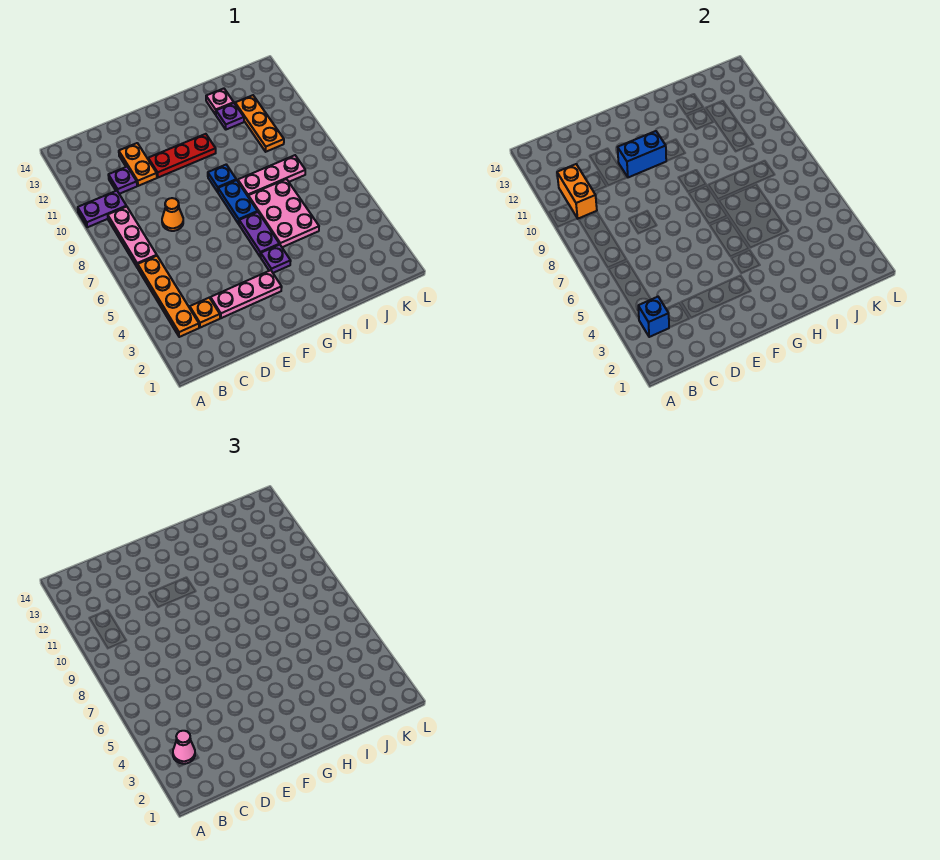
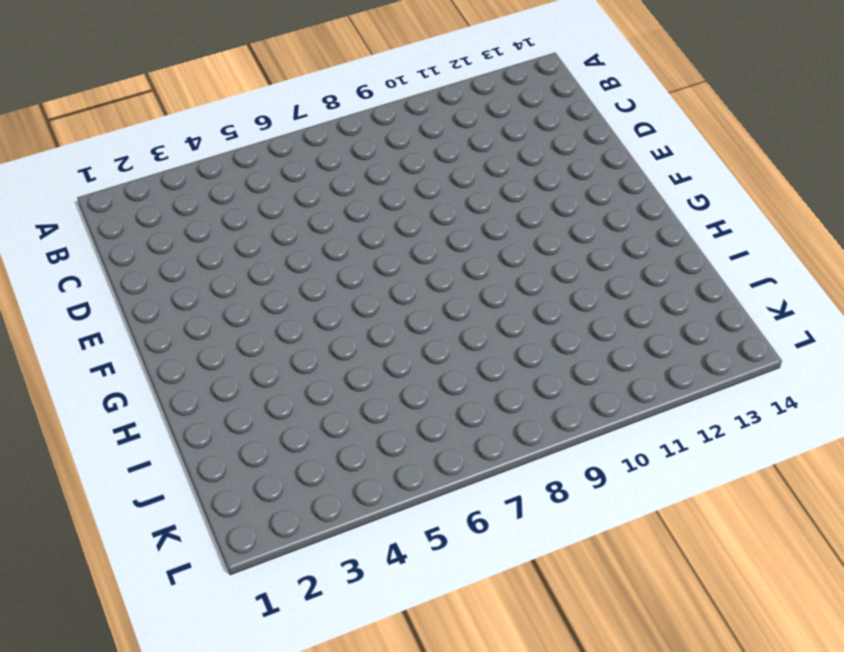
none -> purple plate A10:B10 level 1
none -> orange plate B3:B6 level 1
none -> pink plate B7:B9 level 1

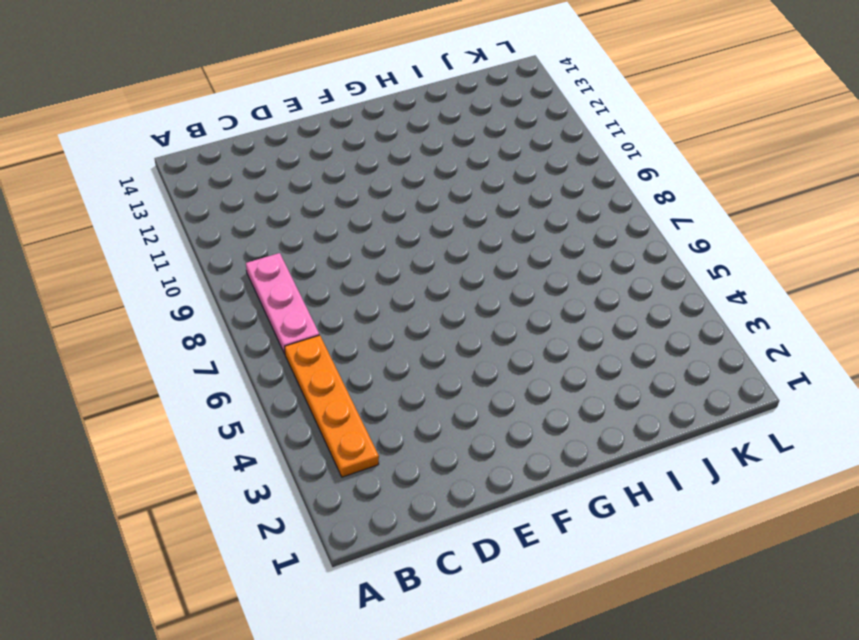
none -> purple plate A10:B10 level 1
none -> orange plate C3 level 1
none -> purple plate C11 level 1

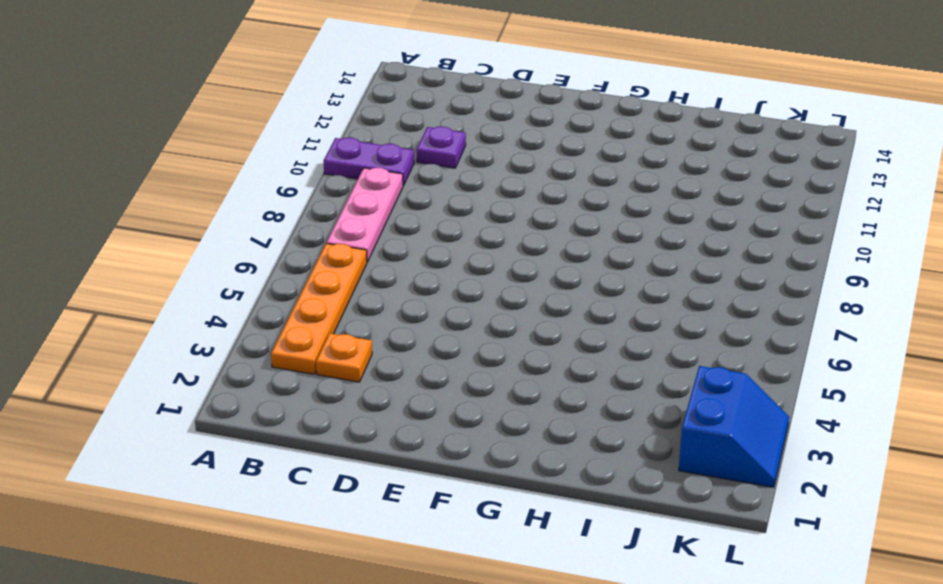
blue slope K2:L3 level 1 top K -> none
none -> pink plate D3:F3 level 1
none -> orange cone D8 level 1
none -> orange plate D11:D12 level 1

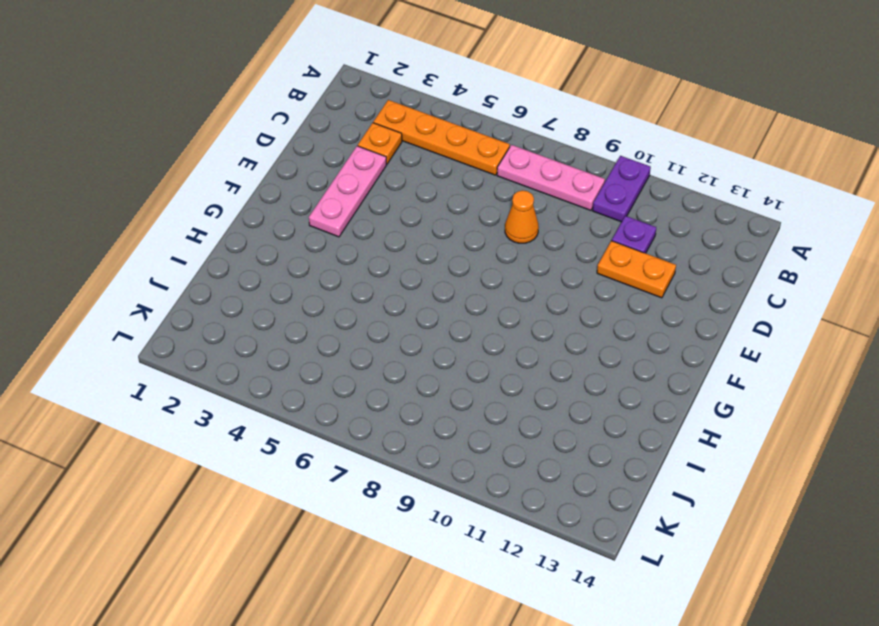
none -> red plate E11:G11 level 1
none -> purple plate G4 level 1
none -> purple plate G5:G6 level 1

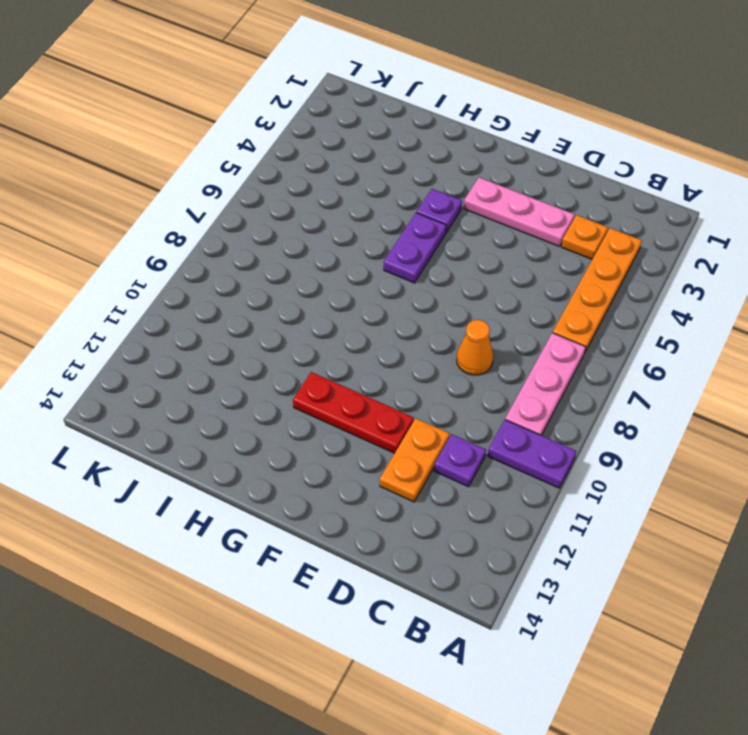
none -> blue plate G7:G8 level 1
none -> blue plate G9 level 1
none -> pink plate H5:I7 level 1

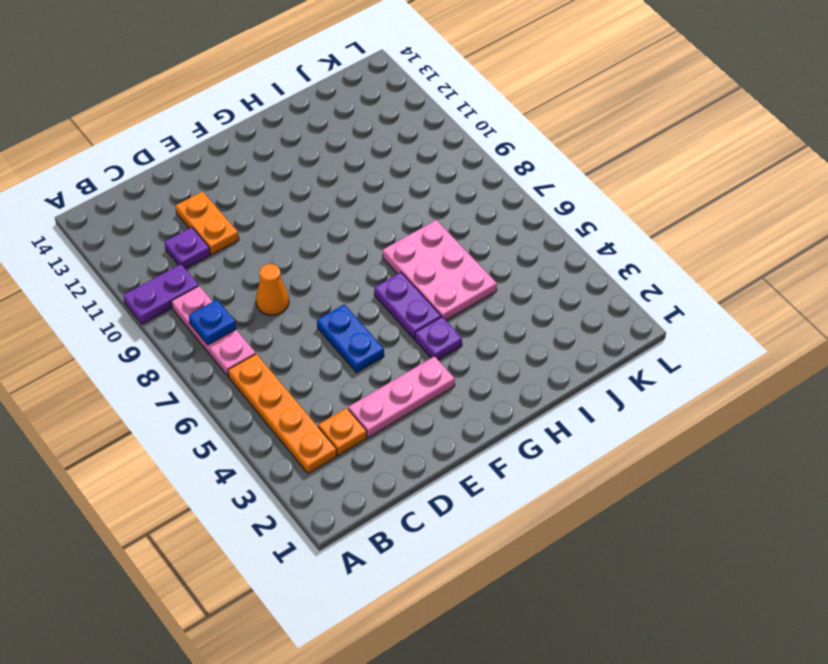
blue plate B8 level 2 -> blue plate G9 level 1
blue plate E5:E6 level 1 -> blue plate G7:G8 level 1
none -> red plate E11:G11 level 1
none -> pink plate H8:J8 level 1
none -> purple plate I12 level 1

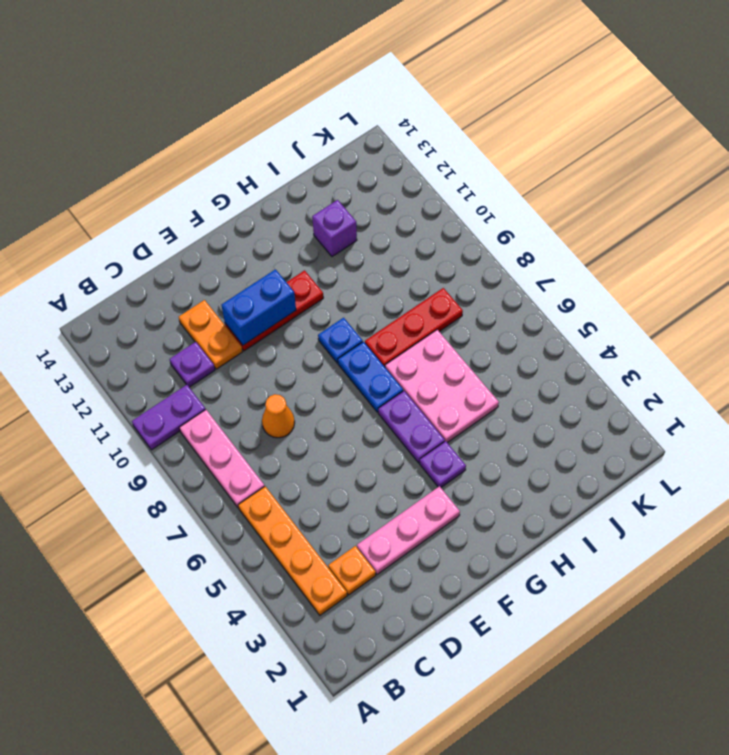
red plate H8:J8 level 1 -> pink plate H8:J8 level 1
purple brick I12 level 1 -> purple plate I12 level 1
none -> pink plate I13 level 1
none -> orange plate J10:J12 level 1
none -> blue brick B3 level 2

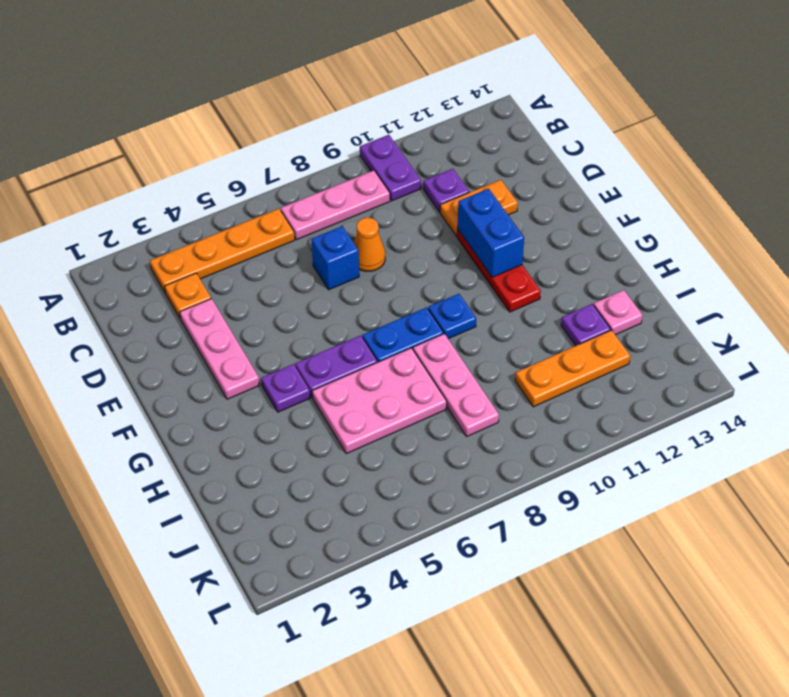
blue brick D7 level 1 -> blue brick B3 level 2
none -> orange brick B10:B11 level 2
none -> pink cone B3 level 3

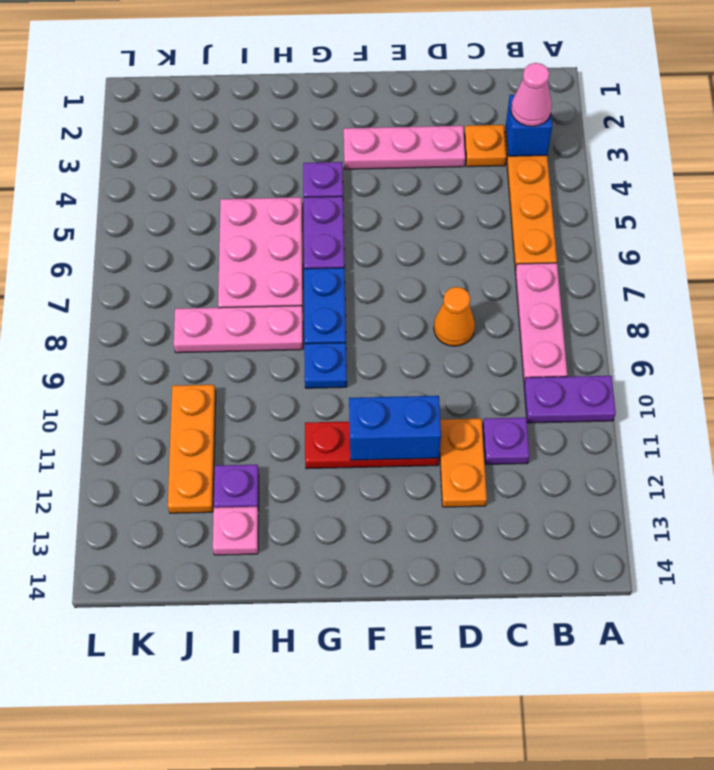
none -> orange brick B10:B11 level 2

